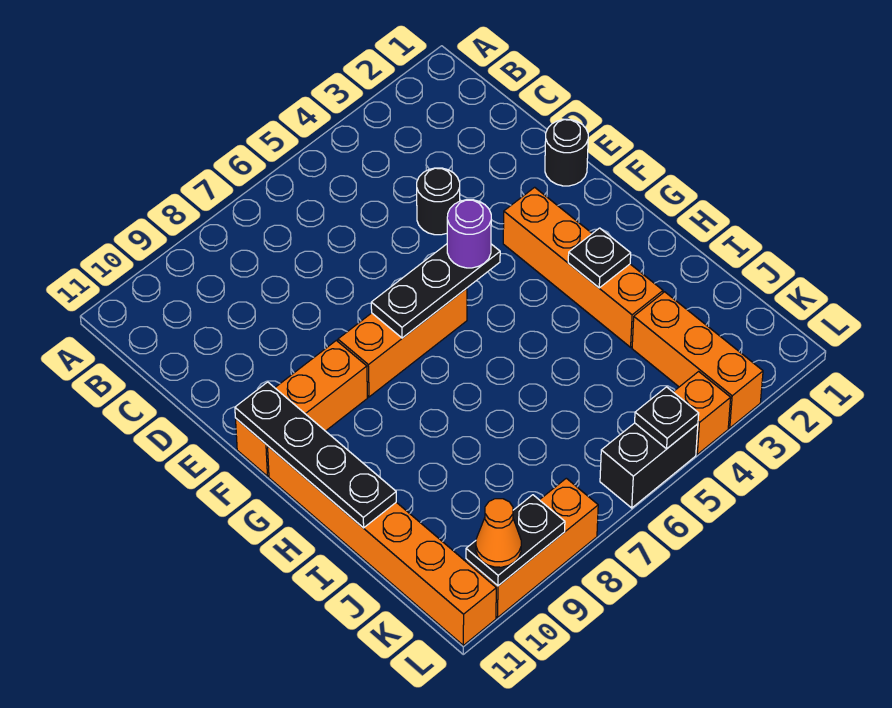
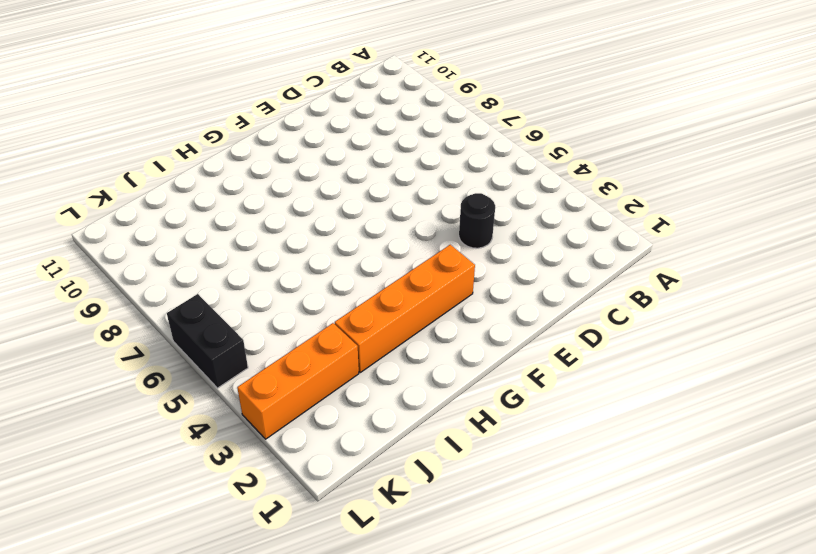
none -> black round brick E1 level 1
none -> orange brick F6:F8 level 1
none -> orange brick F9:F11 level 1

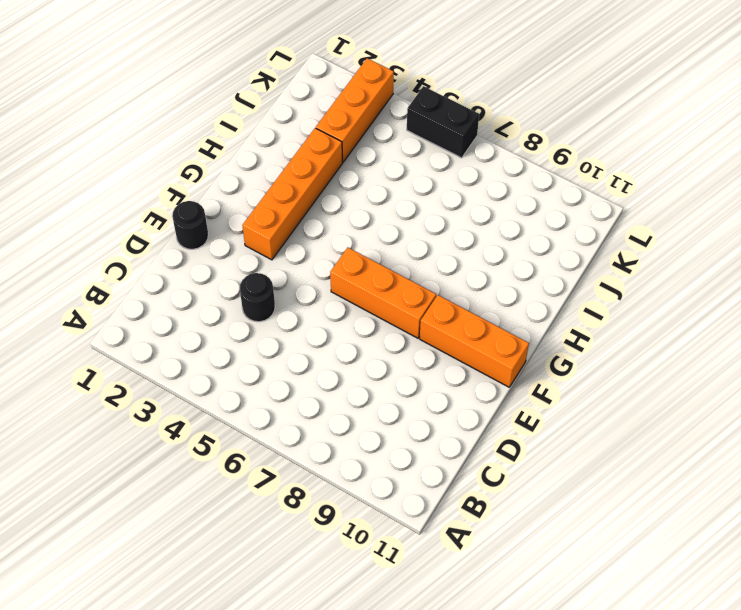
none -> orange brick G11:L11 level 1
none -> orange brick L4 level 1
none -> orange brick L8:L10 level 1

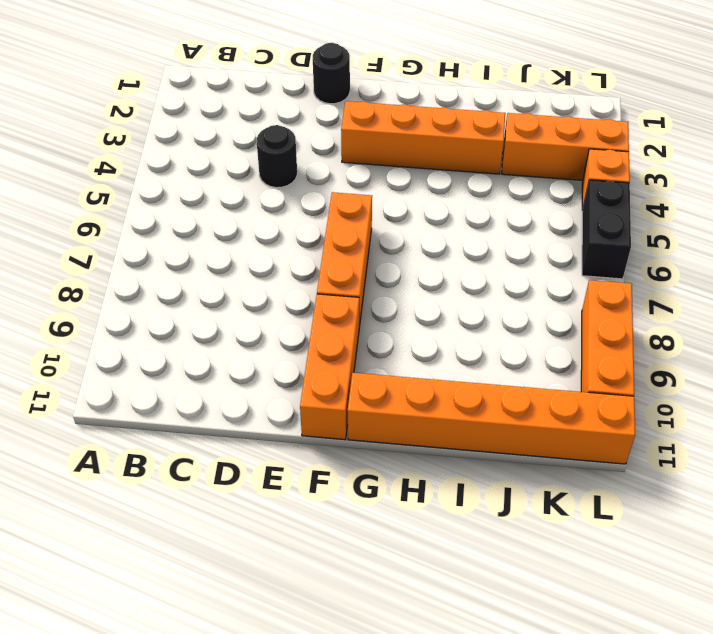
none -> black plate F5:F7 level 2
none -> black plate F11:I11 level 2
none -> black plate H3 level 2

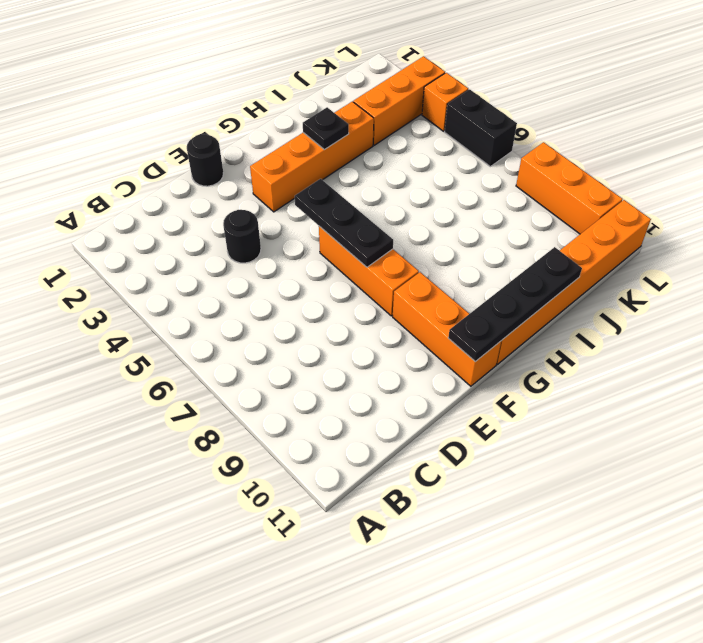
none -> black plate L5 level 2
none -> black plate L9:L10 level 2
none -> purple round brick F5 level 3

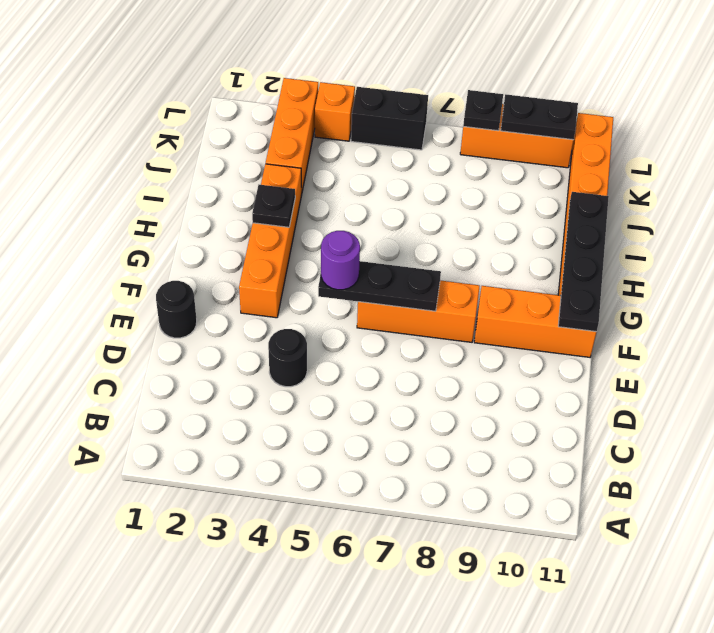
black plate L8 level 2 -> black plate L5 level 2
none -> orange cone L10 level 3

